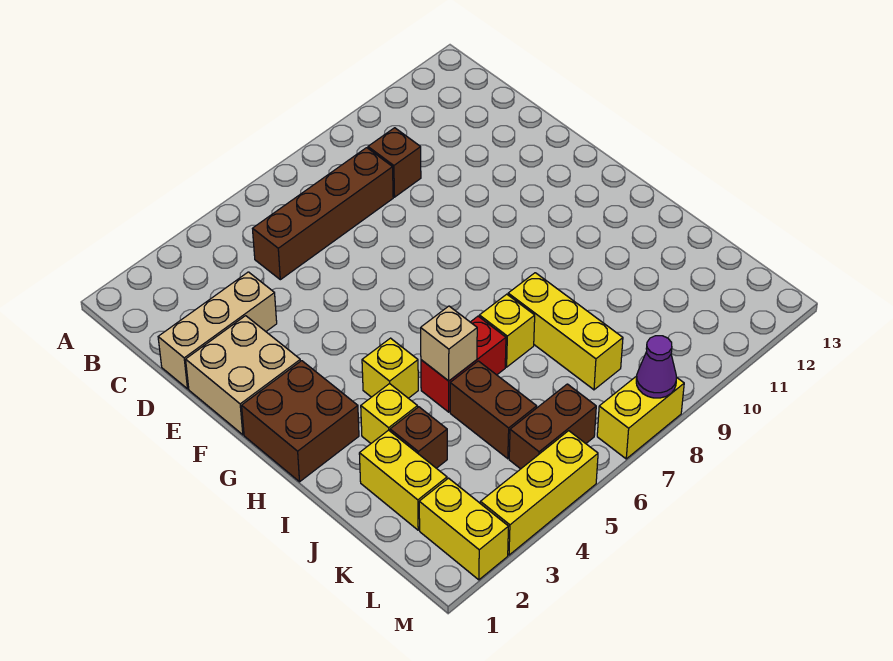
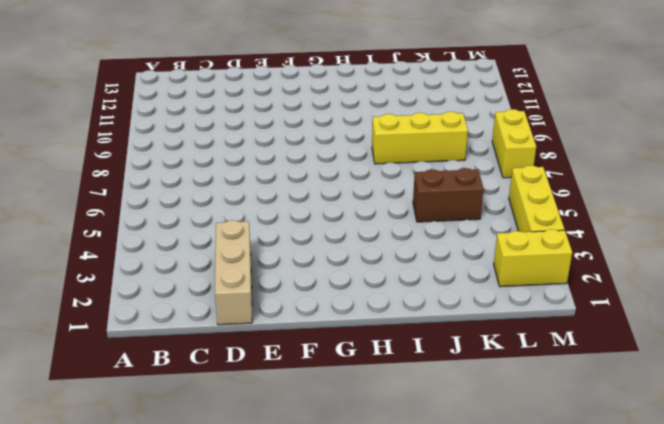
none -> brown brick C5:C8 level 1
none -> brown brick C9 level 1
none -> tan brick E1:F2 level 1

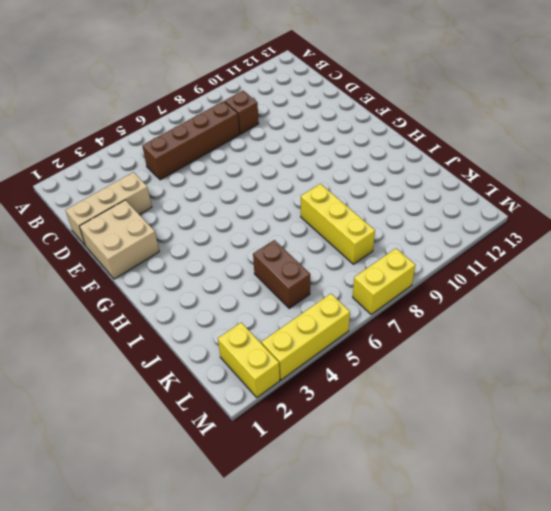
none -> brown brick G1:H2 level 1
none -> yellow brick H4 level 1
none -> yellow brick I3 level 1

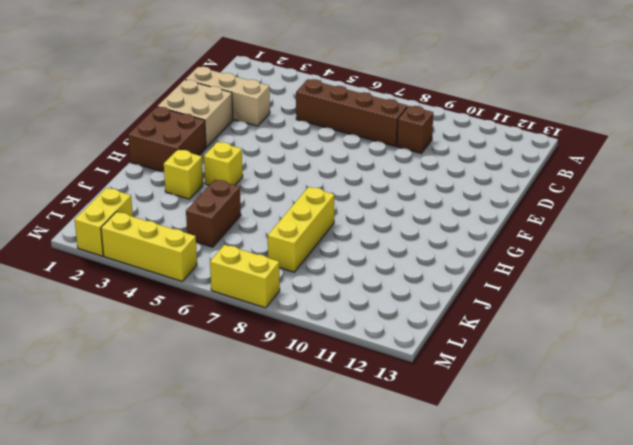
none -> red brick I5:I6 level 1
none -> yellow brick I7 level 1
none -> yellow brick J2:K2 level 1

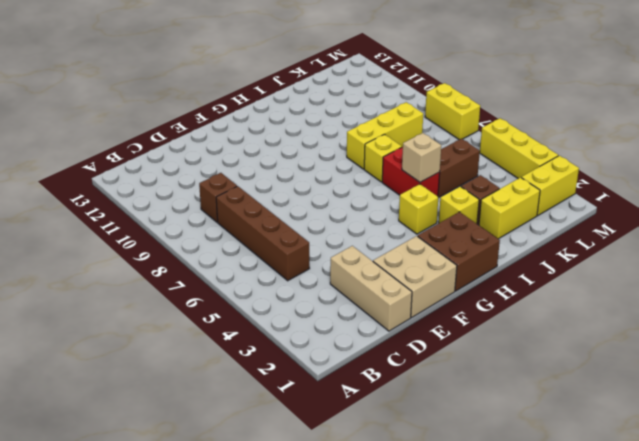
none -> brown brick L5:L6 level 1
none -> purple cone M8 level 2

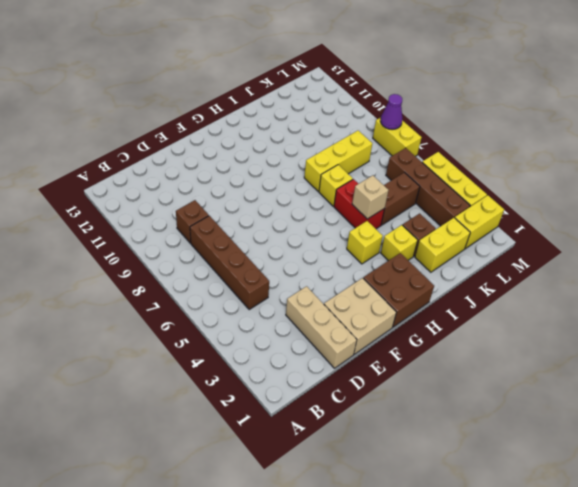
brown brick L3:L6 level 1 -> brown brick L5:L6 level 1

